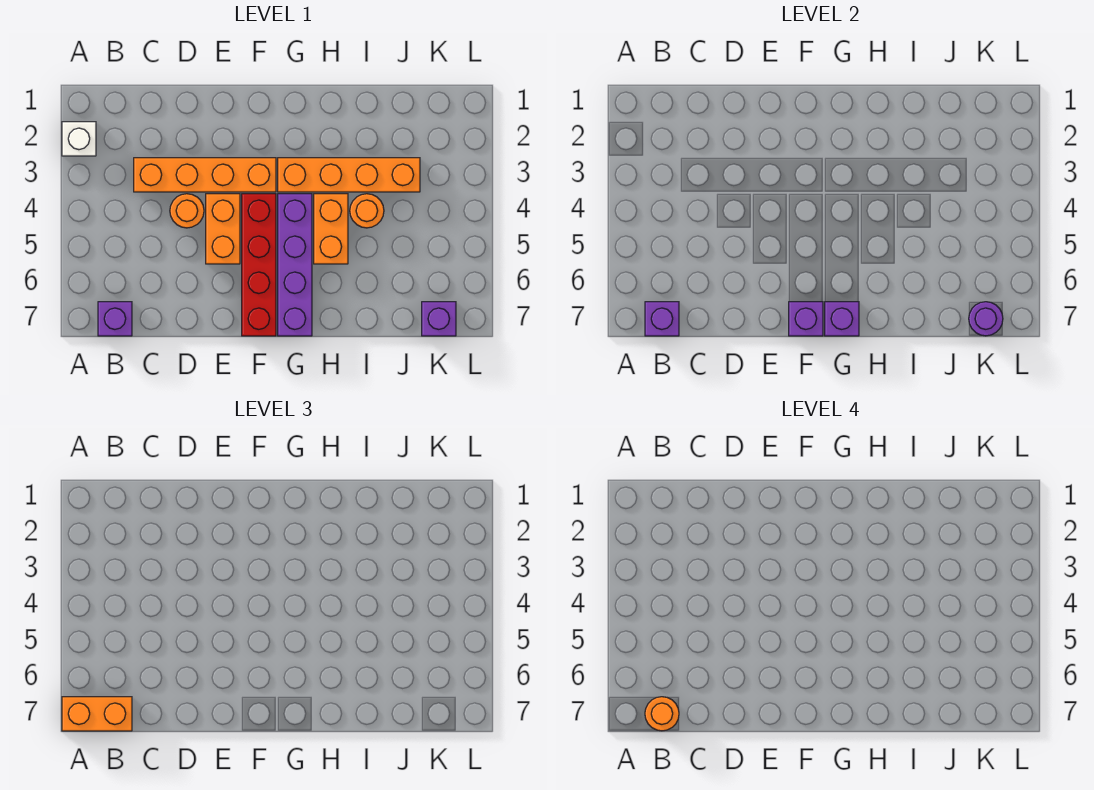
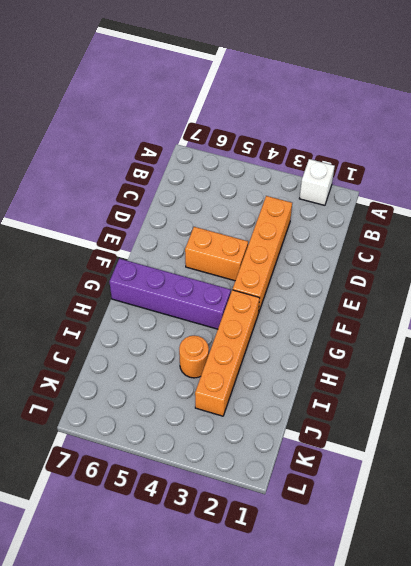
none -> purple brick B7 level 1
none -> orange round brick D4 level 1
none -> red brick F4:F7 level 1

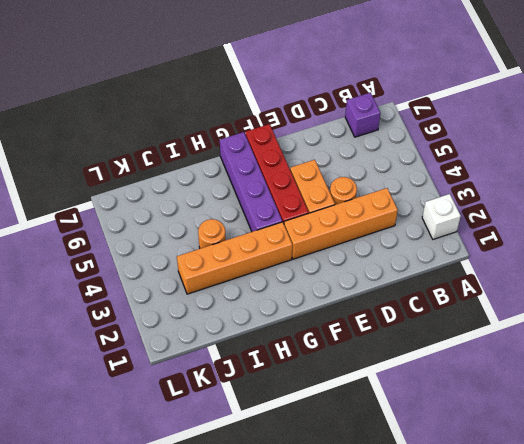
none -> orange brick H4:H5 level 1
none -> purple brick K7 level 1
none -> purple brick B7 level 2

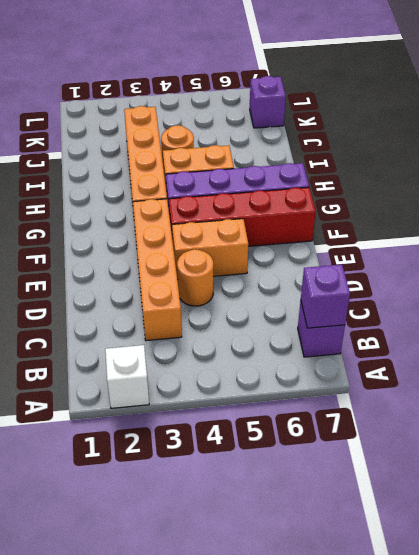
none -> purple brick F7 level 2
none -> purple brick G7 level 2
none -> purple round brick K7 level 2

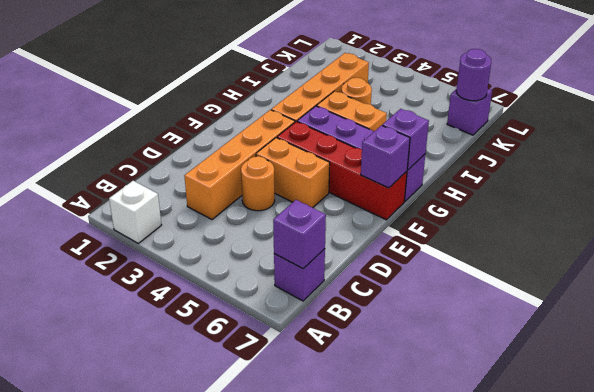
none -> orange brick A7:B7 level 3
none -> orange round brick B7 level 4

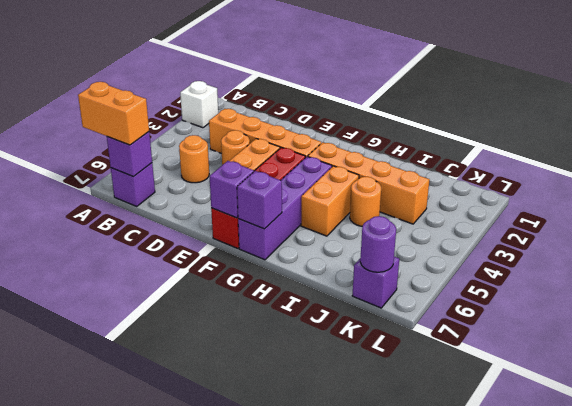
orange round brick C5 level 1 -> orange round brick B7 level 4

